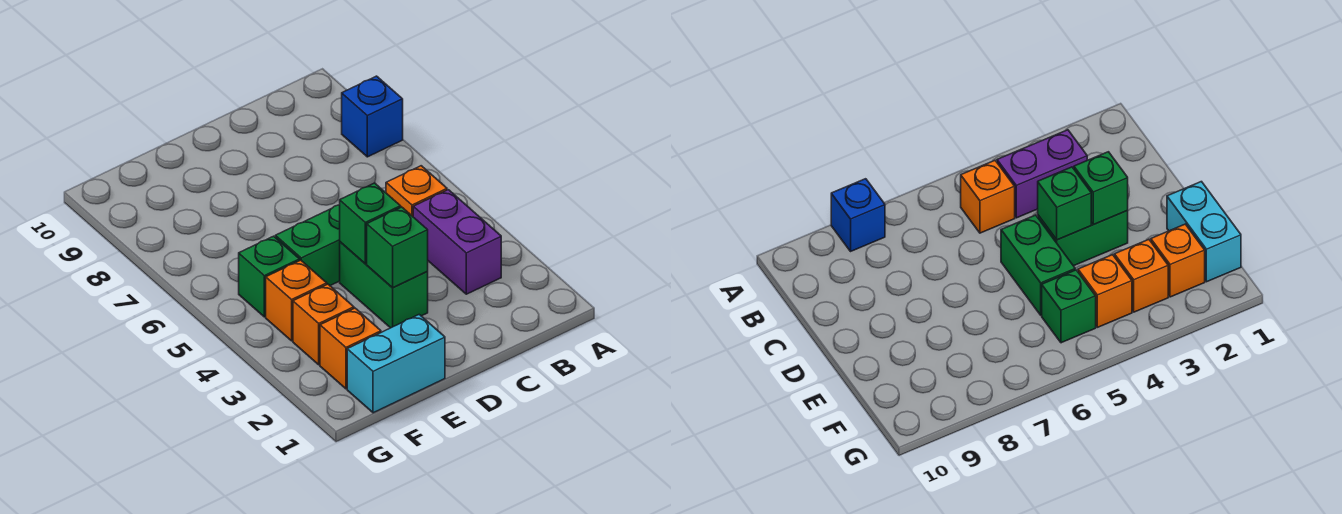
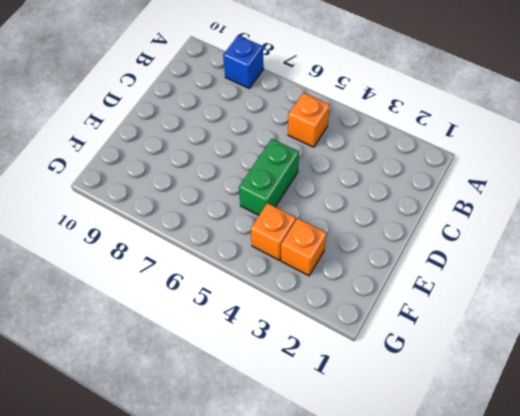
none -> purple brick B3:B4 level 1
none -> green brick D3:D4 level 1
none -> cyan brick E1:F1 level 1

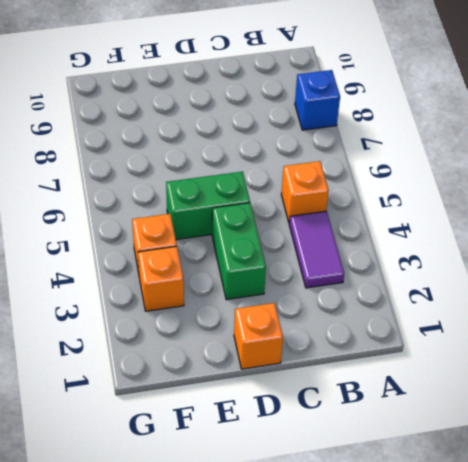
purple tile B3:B4 level 1 -> purple brick B3:B4 level 1
orange brick D1 level 1 -> orange brick F2 level 1
none -> cyan brick E1:F1 level 1
none -> green brick F5 level 1
none -> green brick D3 level 2

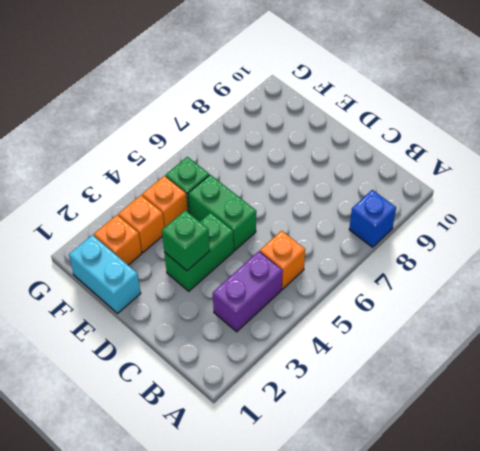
none -> green brick D4 level 2

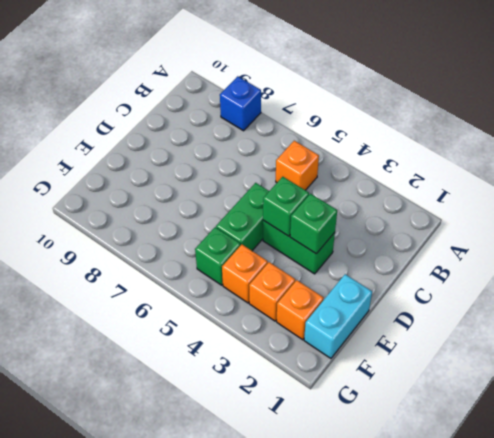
none -> purple brick B3:B4 level 1

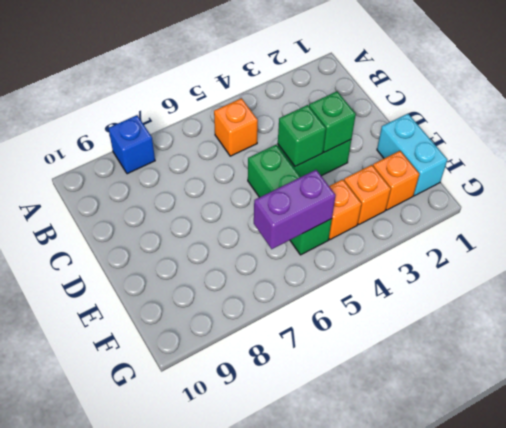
purple brick F5:F6 level 2 -> purple brick B3:B4 level 1

